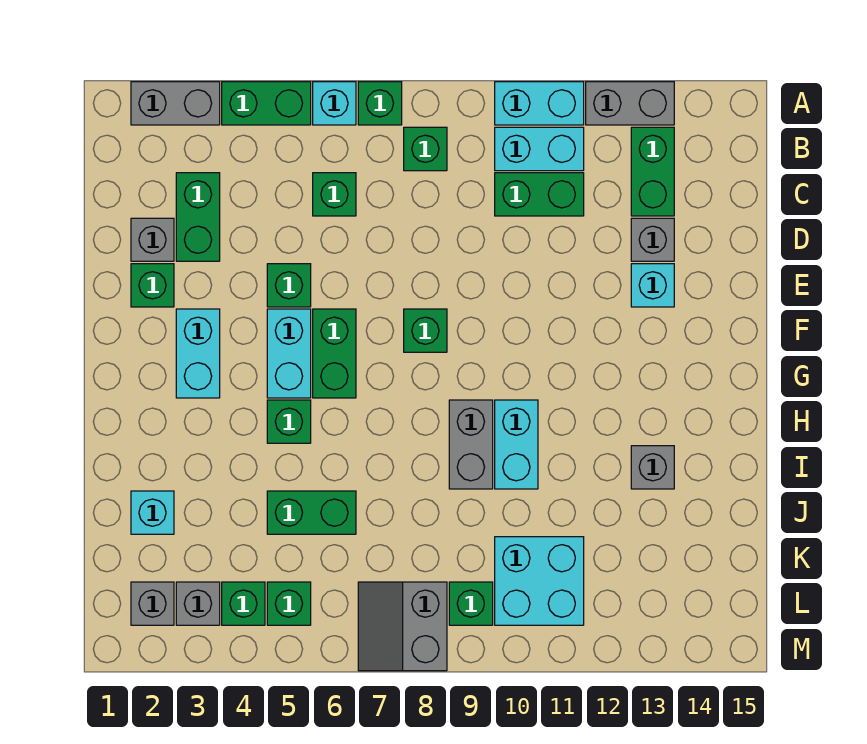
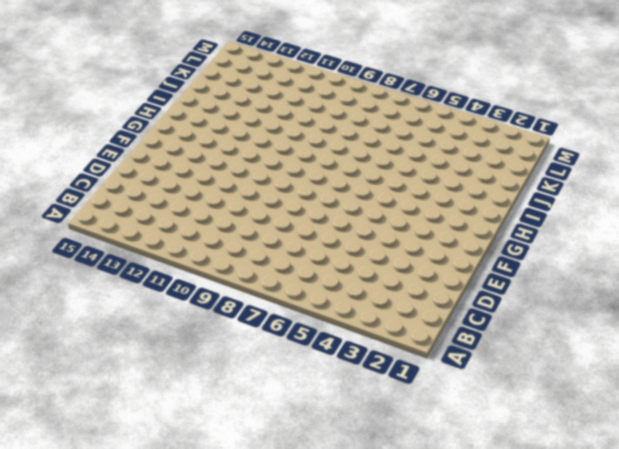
none -> grey brick A2:A3 level 1
none -> green brick A4:A5 level 1
none -> cyan brick A6 level 1
none -> green brick A7 level 1

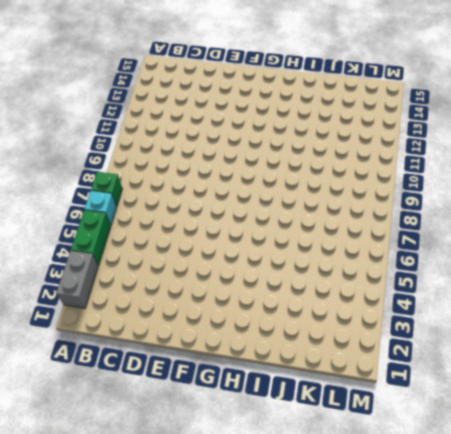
none -> cyan brick A10:A11 level 1
none -> grey brick A12:A13 level 1
none -> green brick B8 level 1
none -> cyan brick B10:B11 level 1

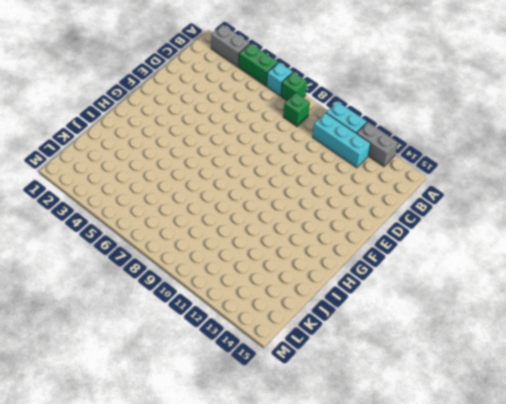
cyan brick B10:B12 level 1 -> cyan brick B10:B11 level 1
none -> green brick B13:C13 level 1
none -> green brick C3:D3 level 1
none -> green brick C6 level 1
none -> green brick C10:C11 level 1

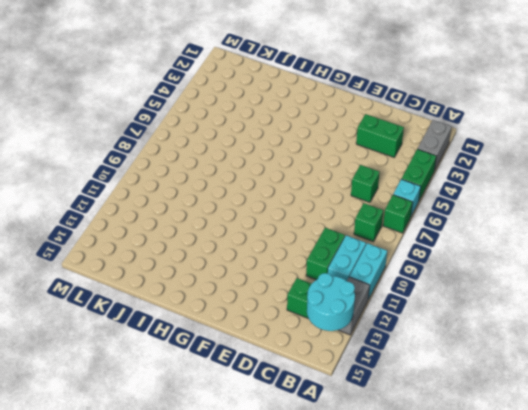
cyan round brick A13:B14 level 2 -> none
none -> grey brick D2 level 1
none -> grey brick D13 level 1
none -> green brick E2 level 1
none -> green brick E5 level 1

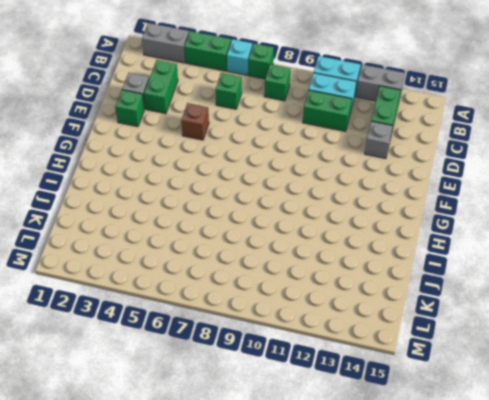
brown brick E5 level 1 -> green brick E5 level 1
none -> cyan brick E13 level 1
none -> cyan brick F3:G3 level 1
none -> cyan brick F5:G5 level 1
none -> green brick F6:G6 level 1

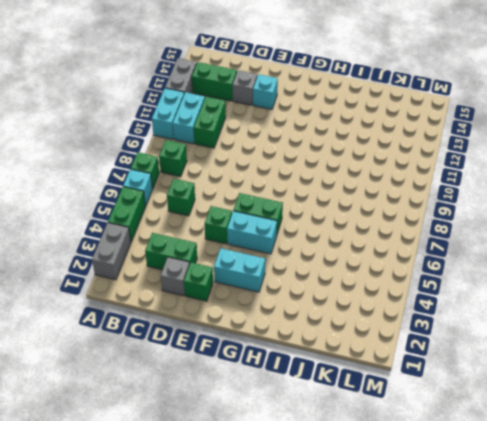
none -> green brick F8 level 1
none -> green brick H5 level 1
none -> grey brick H9:I9 level 1
none -> cyan brick H10:I10 level 1

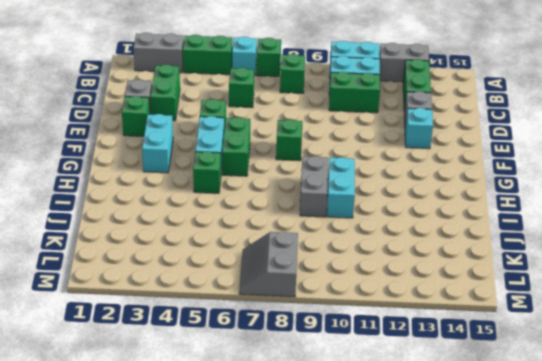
none -> grey brick I13 level 1
none -> cyan brick J2 level 1
none -> green brick J5:J6 level 1
none -> cyan brick K10:L11 level 1

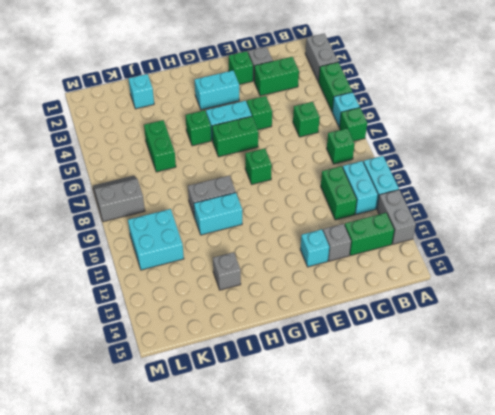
none -> grey brick L2 level 1
none -> grey brick L3 level 1
none -> green brick L4 level 1
none -> green brick L5 level 1

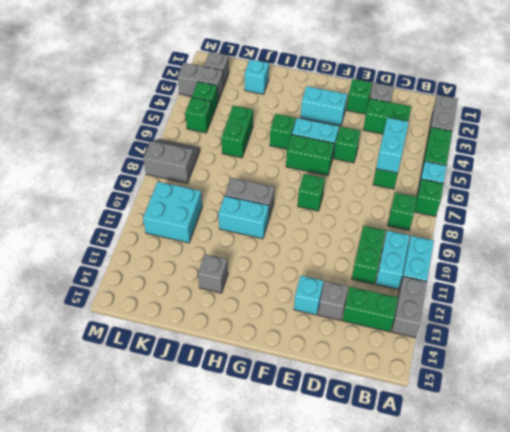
cyan brick C5:C6 level 2 -> none
grey brick L3:M3 level 1 -> grey brick L3 level 1
none -> green brick L9 level 1

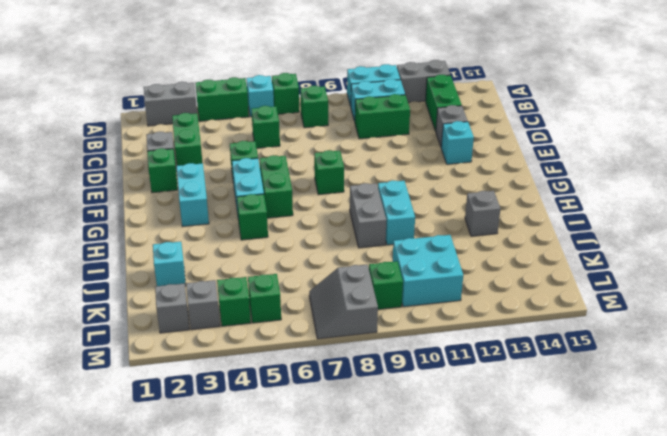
none -> green brick J5:J6 level 1

